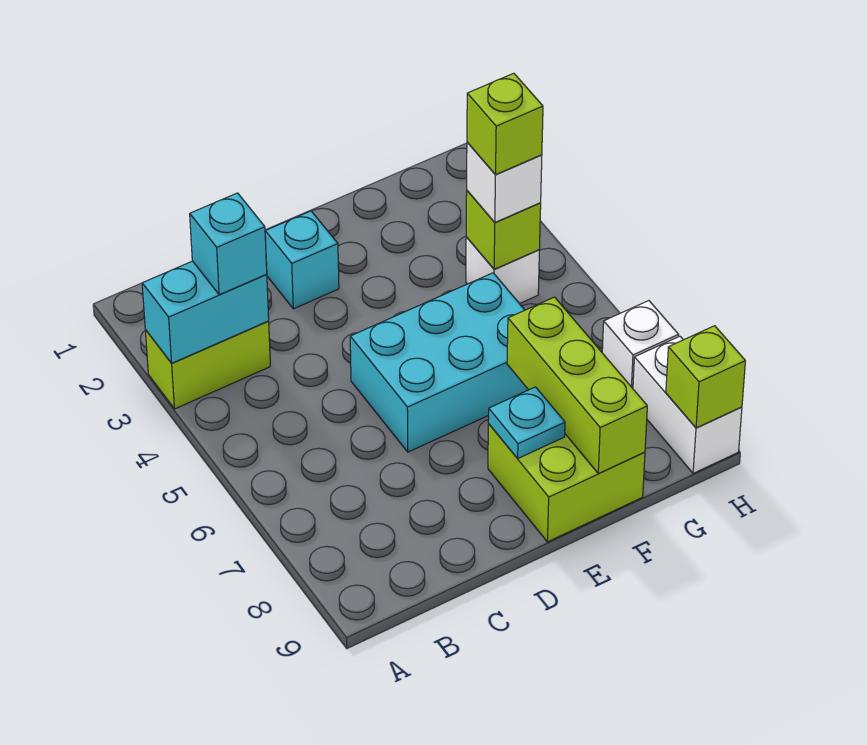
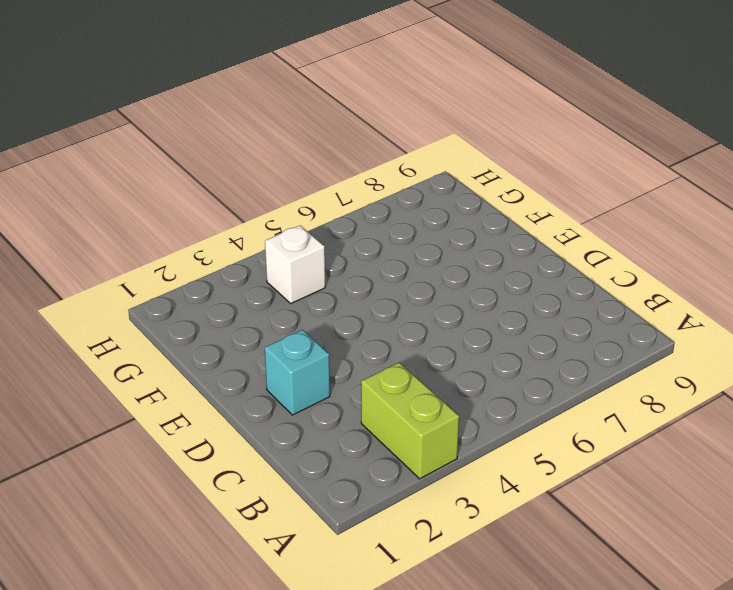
none -> cyan brick D5:F6 level 1
none -> lime brick E8:F9 level 1
none -> white brick H7 level 1

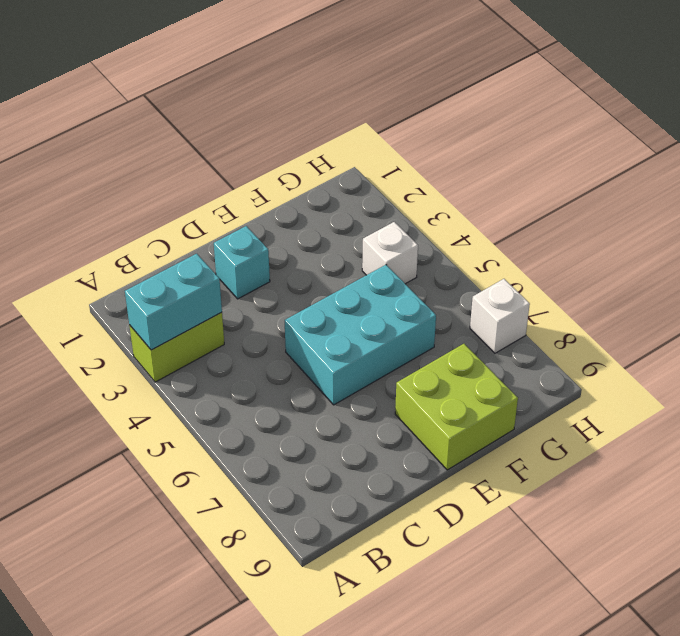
none -> white brick H8:H9 level 1
none -> cyan plate E8 level 2
none -> lime brick F7:F9 level 2

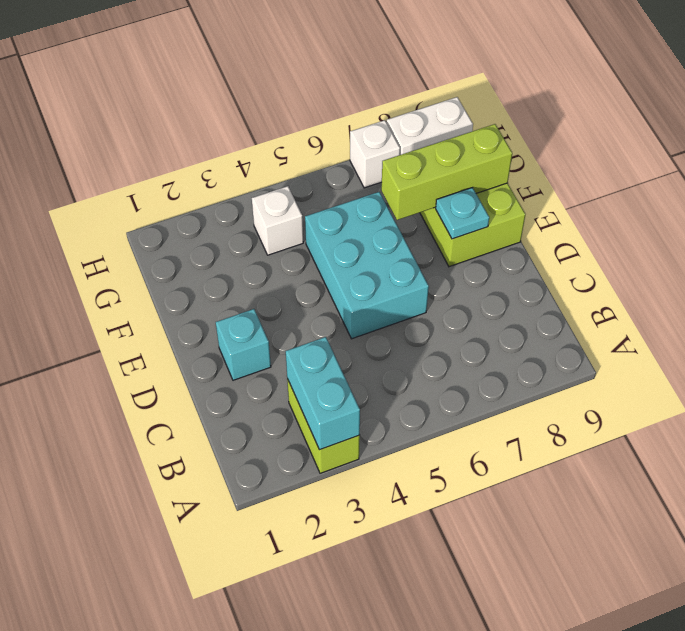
none -> lime brick G4 level 2
none -> lime brick H9 level 2
none -> cyan brick B3 level 3

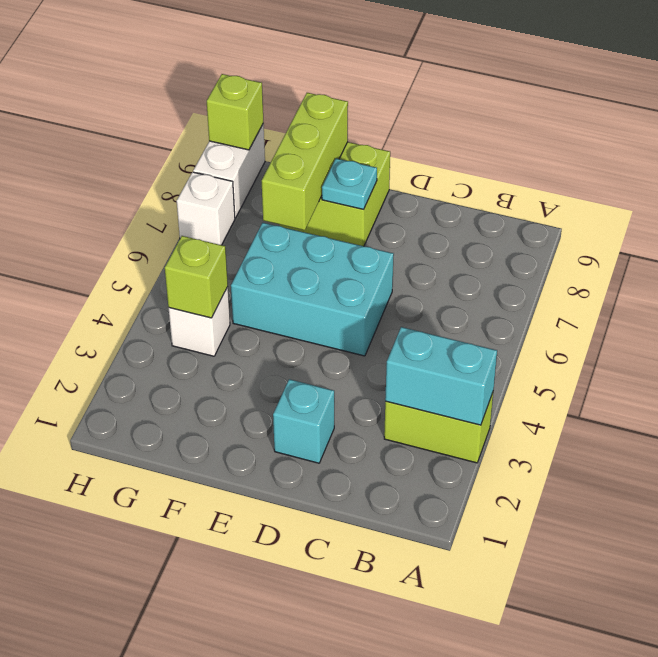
none -> cyan brick B3 level 3
none -> white brick G4 level 3
none -> lime brick G4 level 4

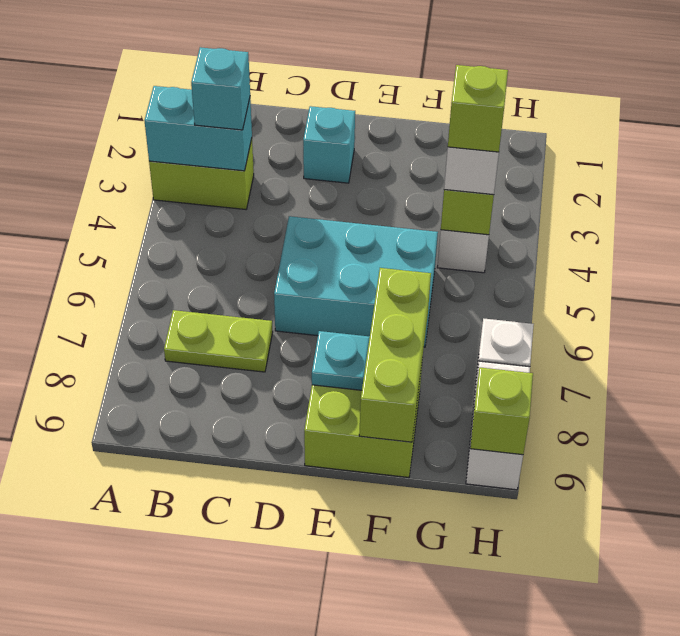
lime plate B7:C7 level 1 -> none

